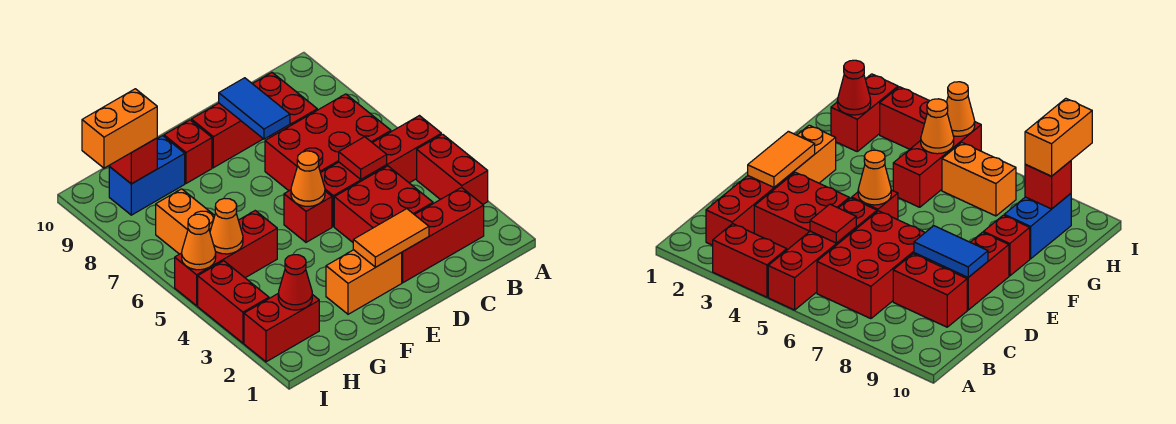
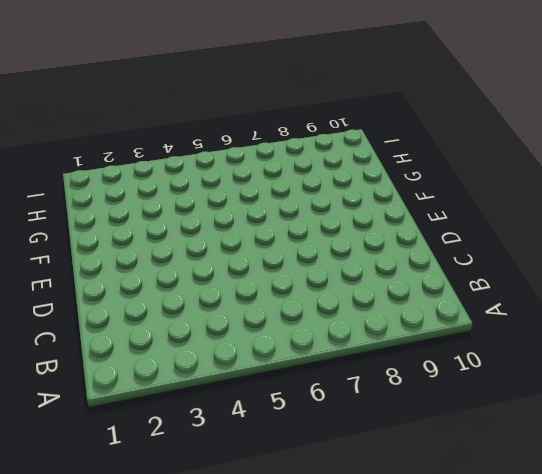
none -> red brick A3:A4 level 1
none -> red brick A5:D5 level 1
none -> red brick B2:D2 level 1

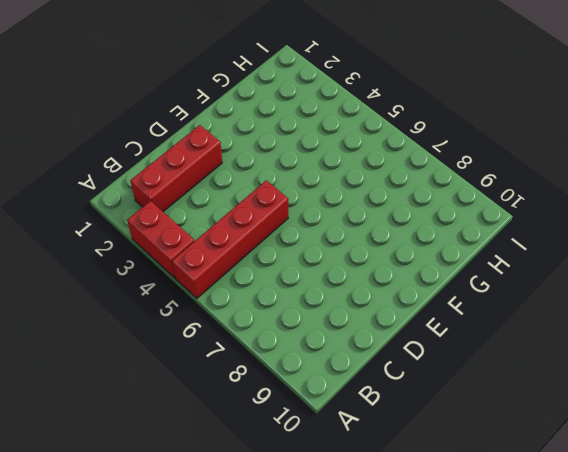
none -> red brick B6:D7 level 1
none -> red brick C3:D4 level 1
none -> red brick C8:C9 level 1

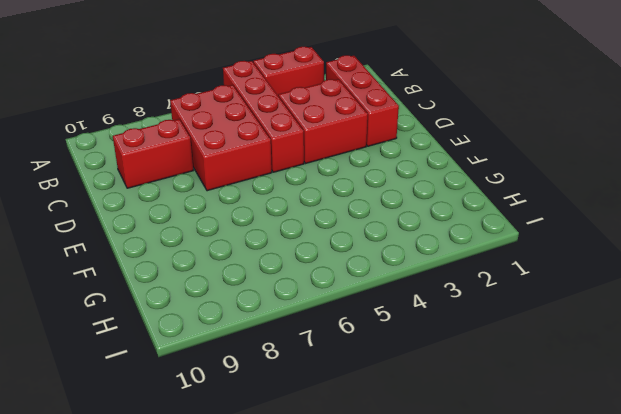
none -> red brick D9:E9 level 1
none -> orange brick E2:F2 level 1
none -> red brick E5 level 1

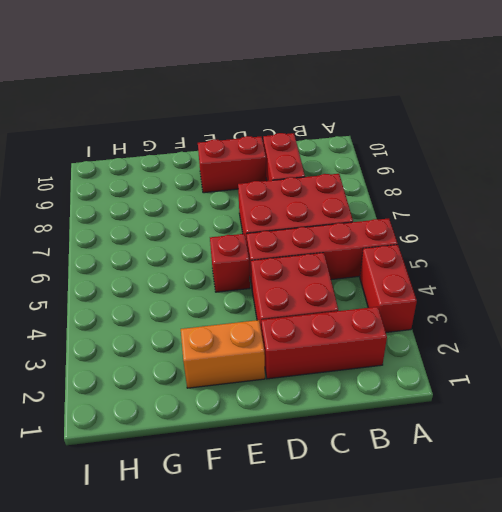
none -> red brick F9 level 1
none -> red brick G5:I5 level 1
none -> blue brick G9:H9 level 1

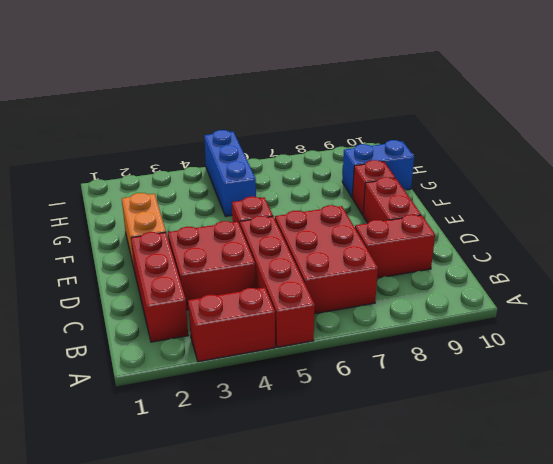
blue brick G5:I5 level 1 -> red brick G5:I5 level 1
blue brick G9:G10 level 1 -> blue brick G9:H9 level 1
none -> red brick H2:I2 level 1
none -> orange brick H6:H7 level 1
none -> red brick I3:I4 level 1

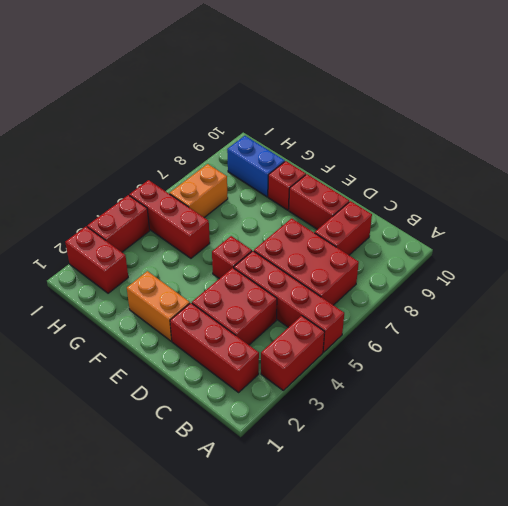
none -> red tile C5 level 2
none -> orange tile D2:E2 level 2
none -> blue tile D8:D9 level 2

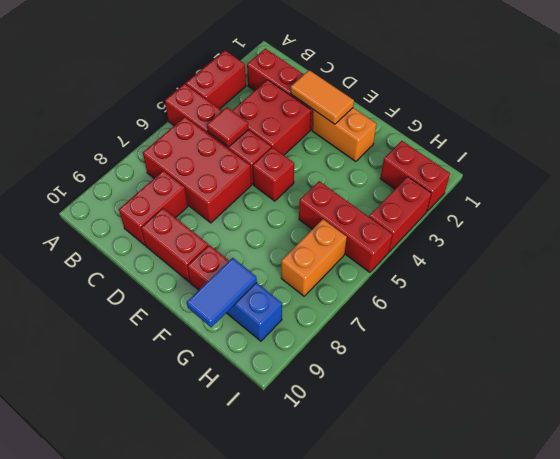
blue tile G9:G10 level 2 -> blue tile D8:D9 level 2
none -> orange cone E5 level 2
none -> red cone H2 level 2
none -> orange cone H5 level 2

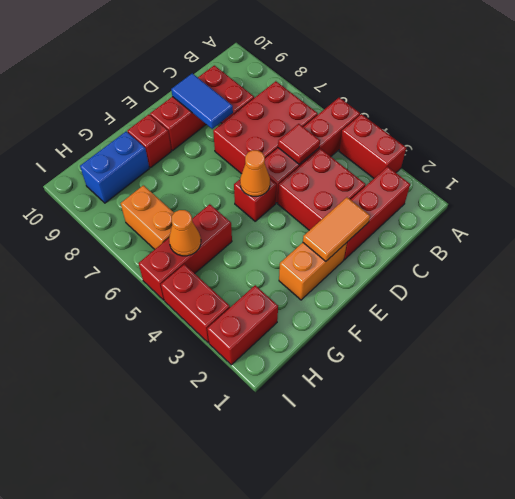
none -> red cone H2 level 2
none -> red brick H9 level 2
none -> orange cone I5 level 2

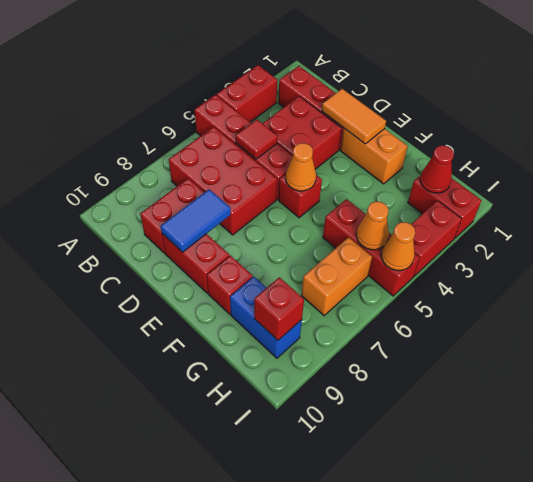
none -> orange brick H9:I9 level 3

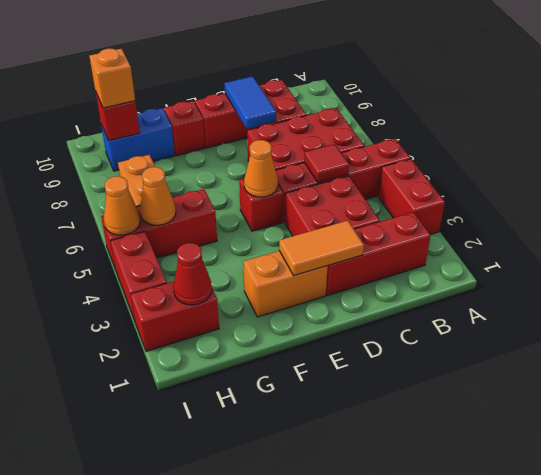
orange brick H9 level 3 -> orange brick H9:I9 level 3

